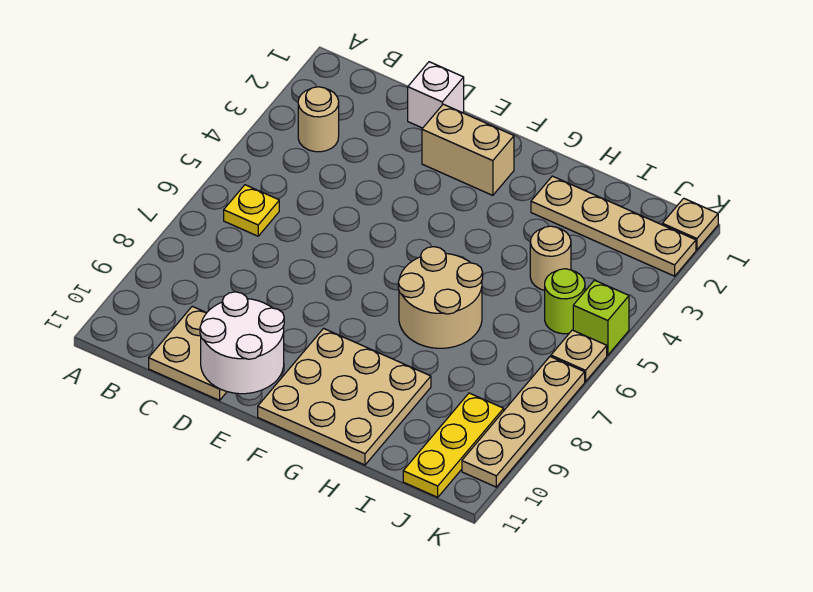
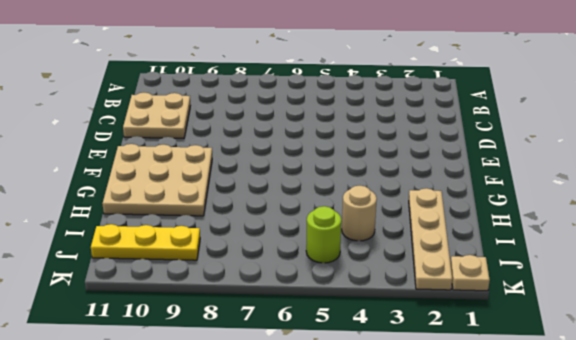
none -> tan round brick B3 level 1
none -> yellow plate B6 level 1
none -> white brick D1 level 1

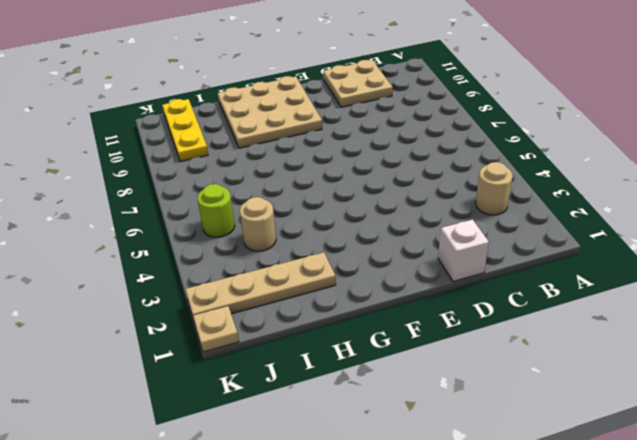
none -> yellow plate B6 level 1
none -> tan brick E2:F2 level 1
none -> tan round brick G6:H7 level 1

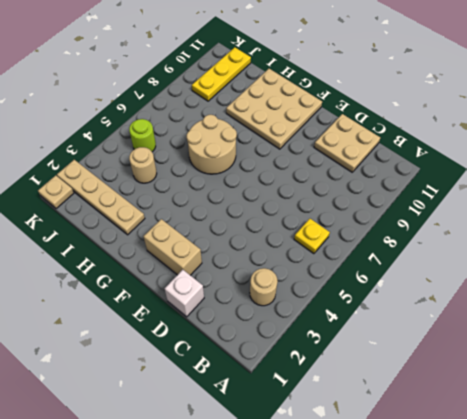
none -> lime brick K5 level 1
none -> tan plate K6 level 1
none -> tan plate K7:K10 level 1

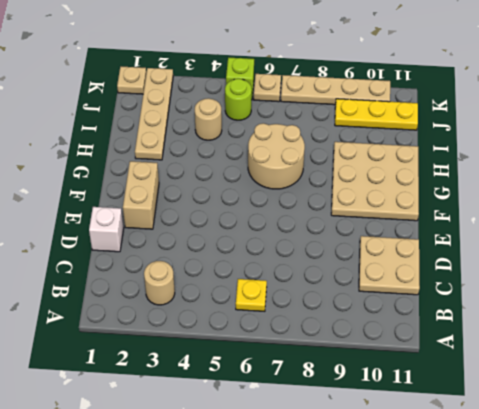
none -> white round brick D10:E11 level 2

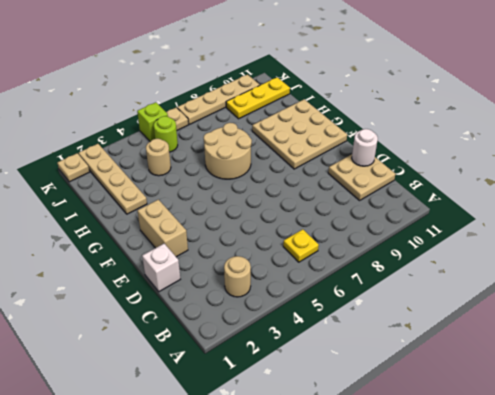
white round brick D11 level 2 -> white round brick D10:E11 level 2

